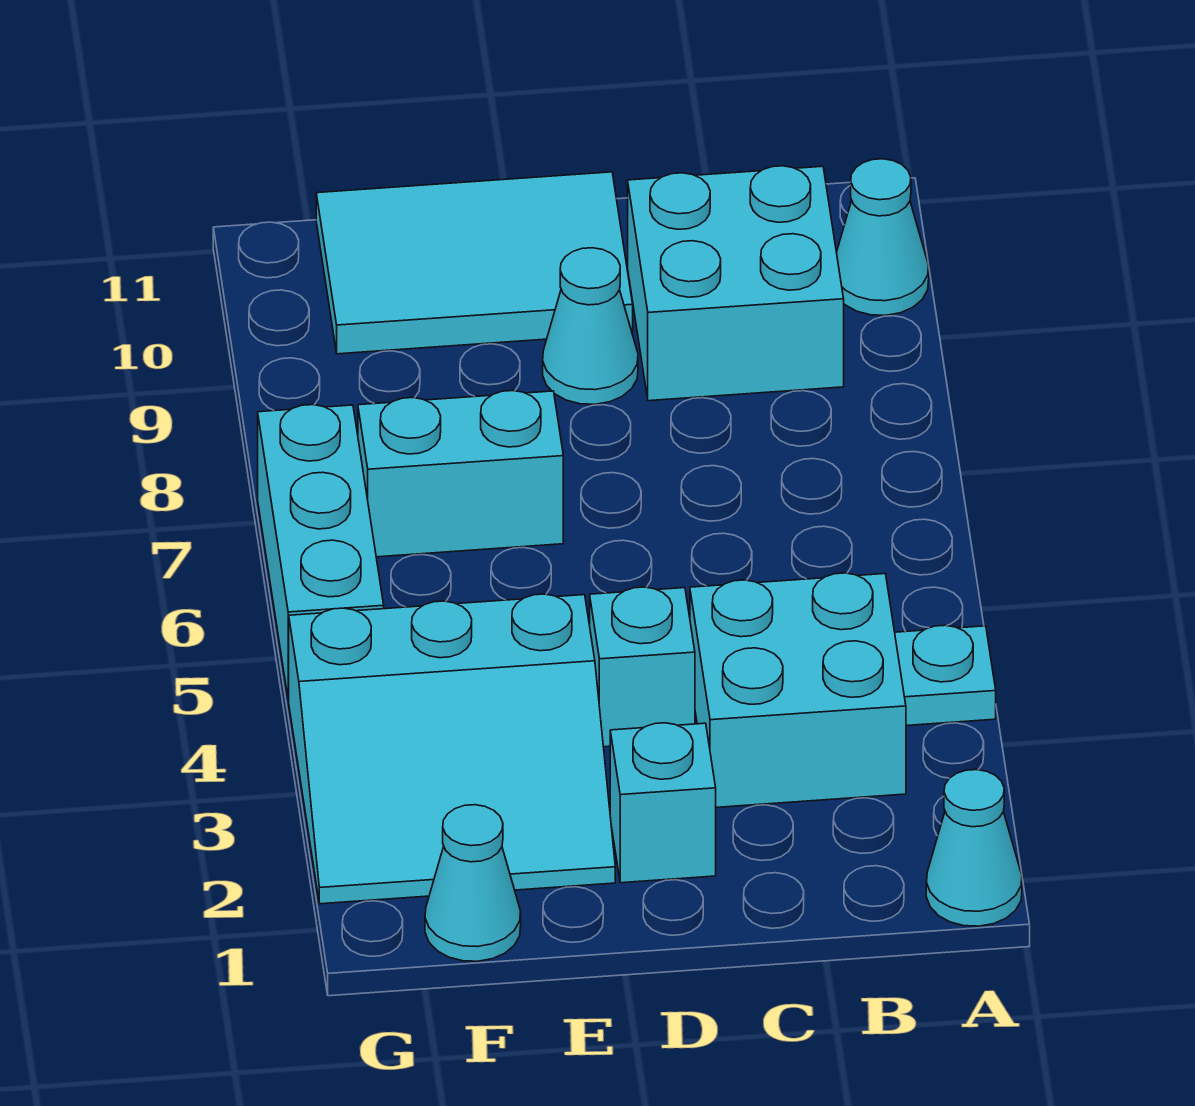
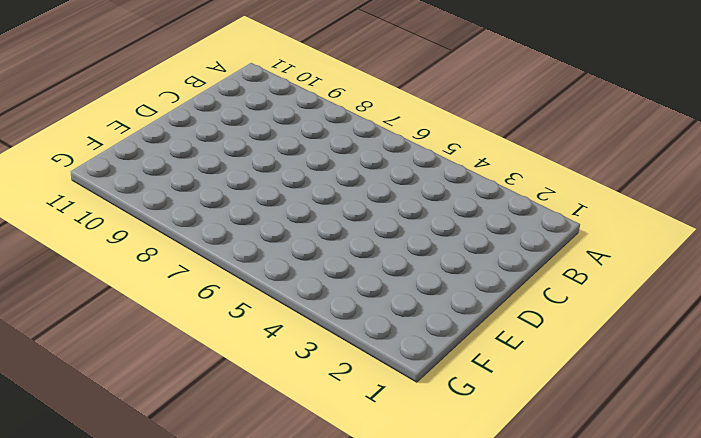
none -> cyan cone A1 level 1
none -> cyan plate A4 level 1
none -> cyan cone A10 level 1

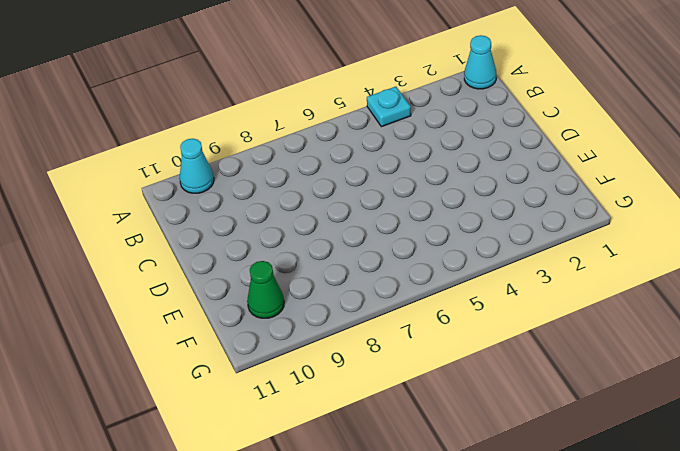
green cone F10 level 1 -> cyan tile D10:F11 level 1
none -> cyan brick B3:C4 level 1
none -> cyan brick B9:C10 level 1
none -> cyan brick D2 level 1

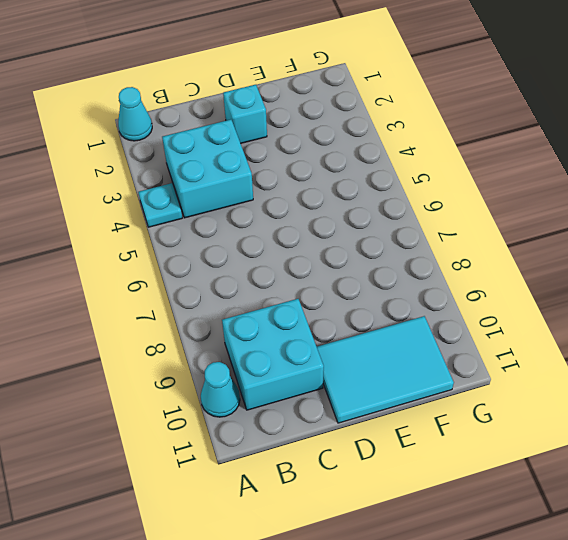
none -> cyan brick D4 level 1
none -> cyan cone D9 level 1
none -> cyan slope E2:G4 level 1 top 4

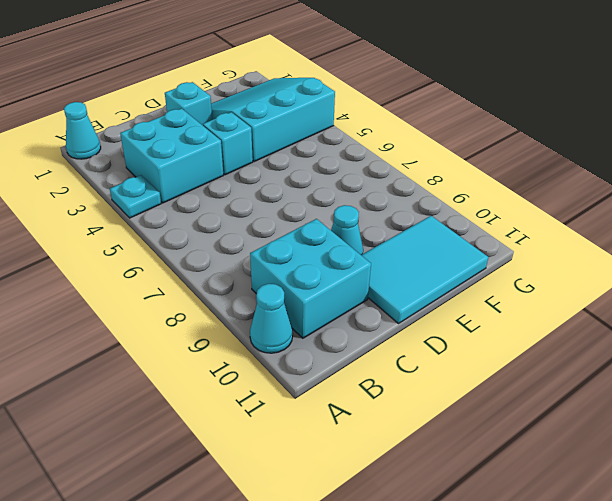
none -> cyan brick E7:F7 level 1
none -> cyan cone F1 level 1
none -> cyan brick G5:G7 level 1

